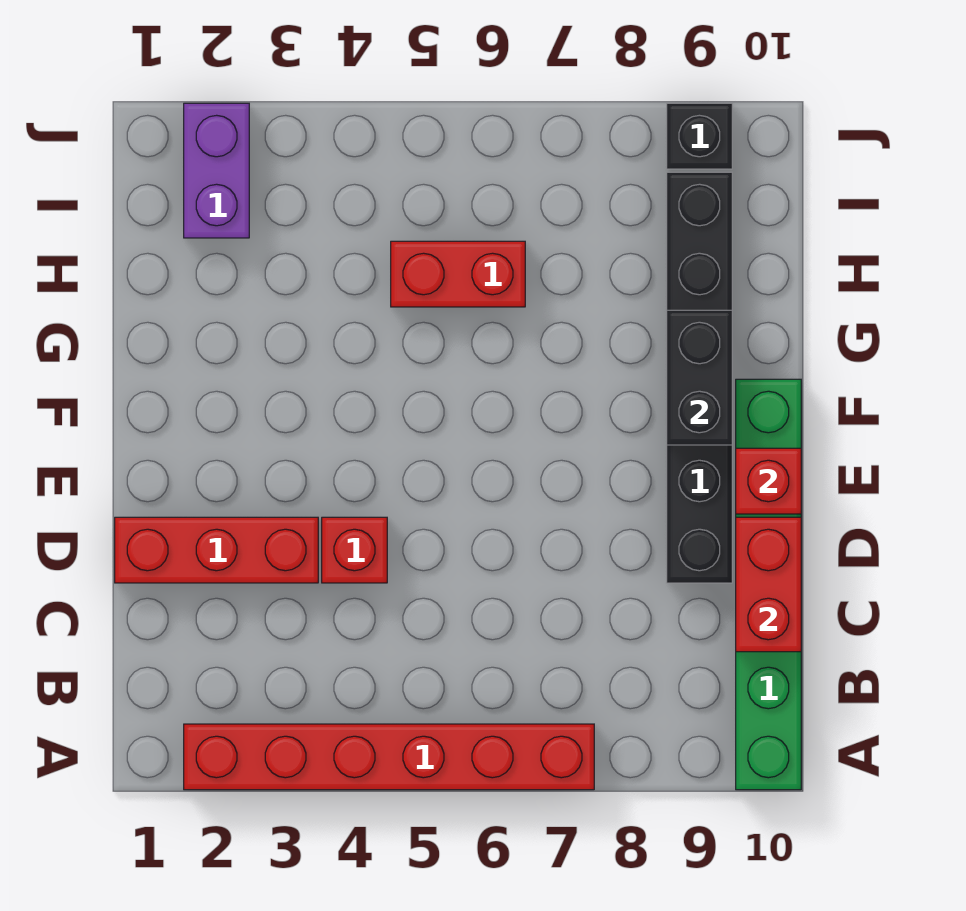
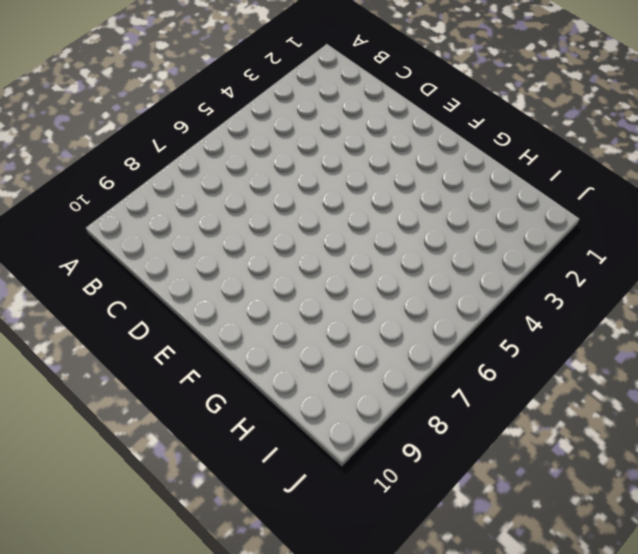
none -> red brick A2:A7 level 1
none -> green brick A10:F10 level 1

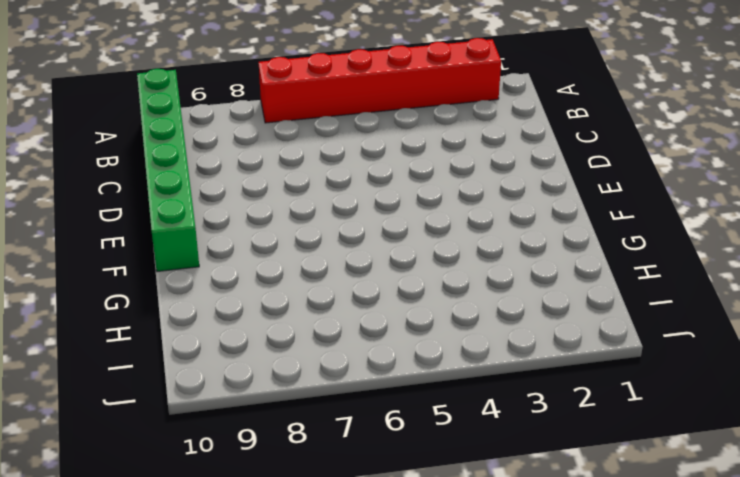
none -> red brick D1:D3 level 1
none -> red brick D4 level 1

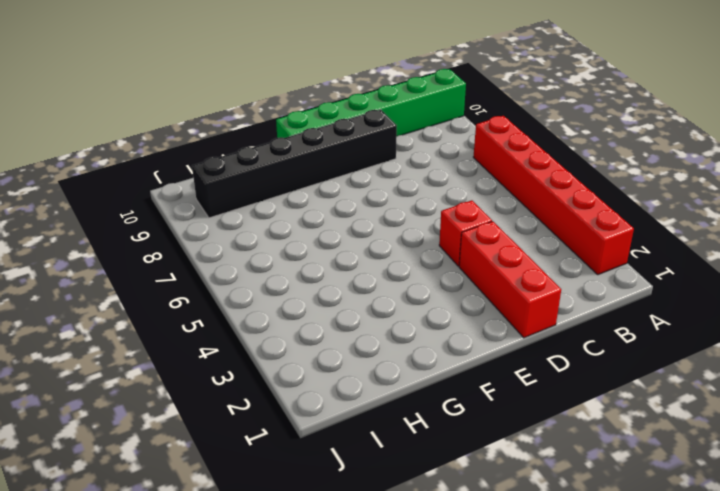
none -> red brick H5:H6 level 1
none -> purple brick I2:J2 level 1

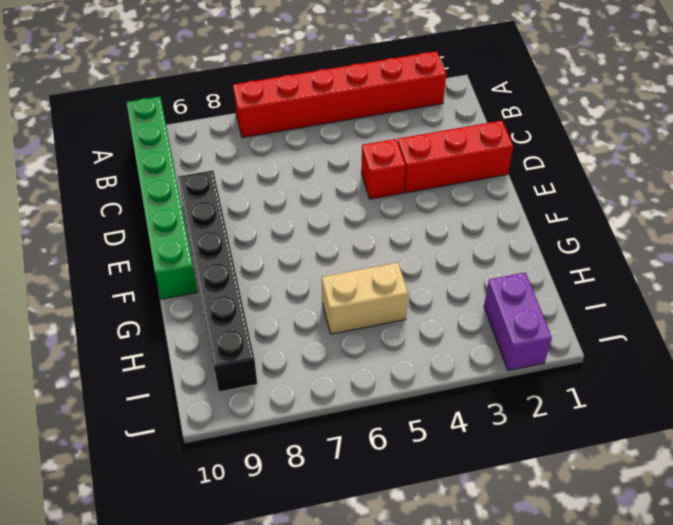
tan brick H5:H6 level 1 -> red brick H5:H6 level 1
none -> black brick J9 level 1
none -> red brick C10:D10 level 2

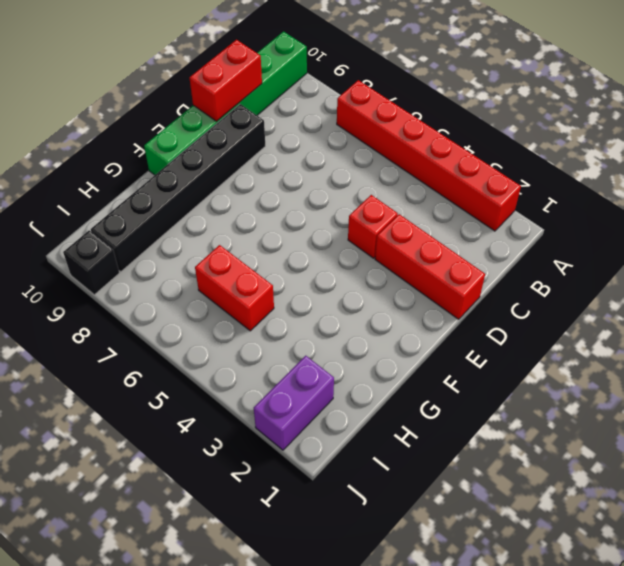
none -> red brick E10 level 2
none -> black brick F9:G9 level 2

